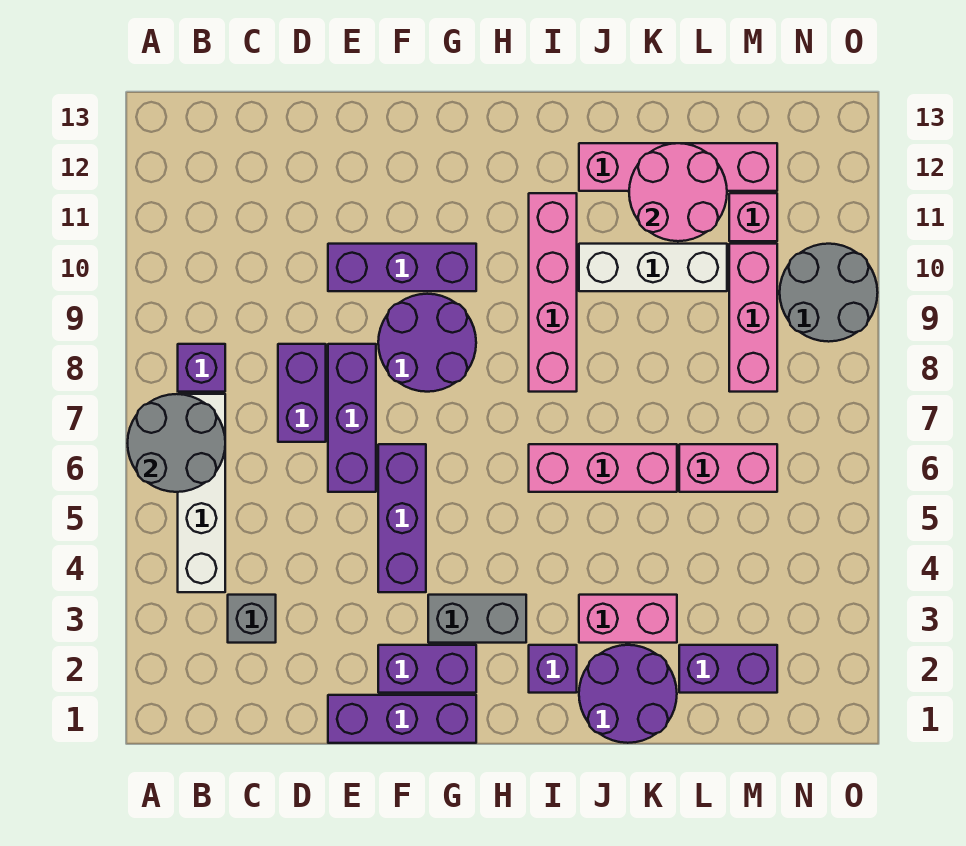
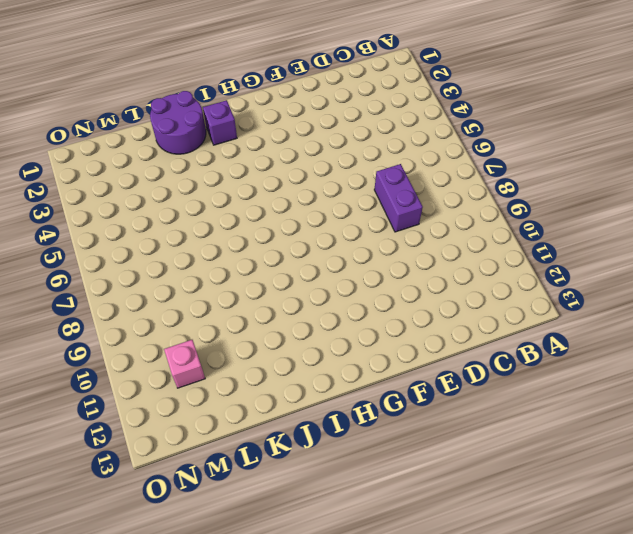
none -> white brick B4:B7 level 1
none -> purple brick B8 level 1
none -> grey brick C3 level 1

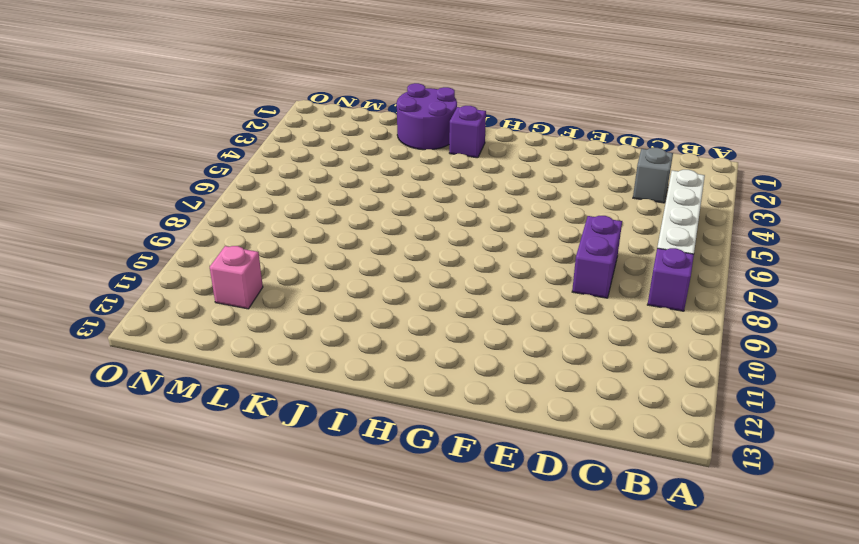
none -> purple brick E1:G1 level 1
none -> purple brick E6:E8 level 1
none -> purple brick E10:G10 level 1

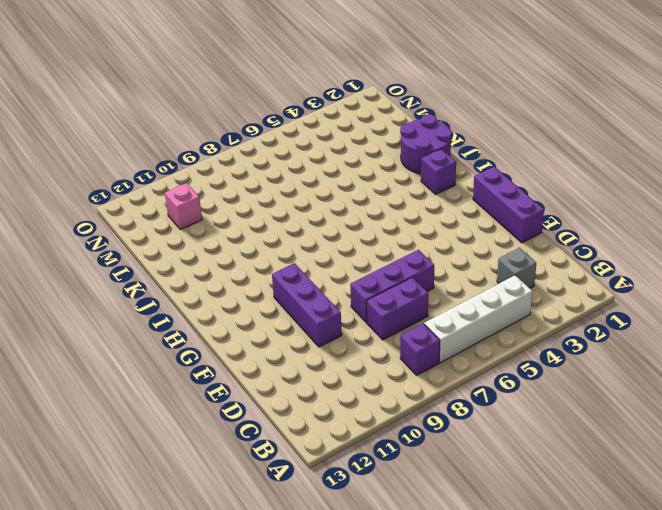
none -> purple brick F2:G2 level 1
none -> purple brick F4:F6 level 1
none -> purple round brick F8:G9 level 1

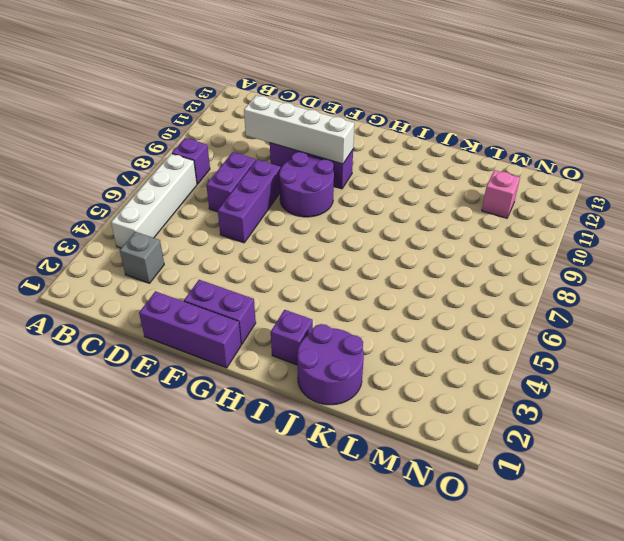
white brick D10:G10 level 2 -> none
none -> purple brick F4:F6 level 1
none -> grey brick G3:H3 level 1
none -> pink brick I6:K6 level 1

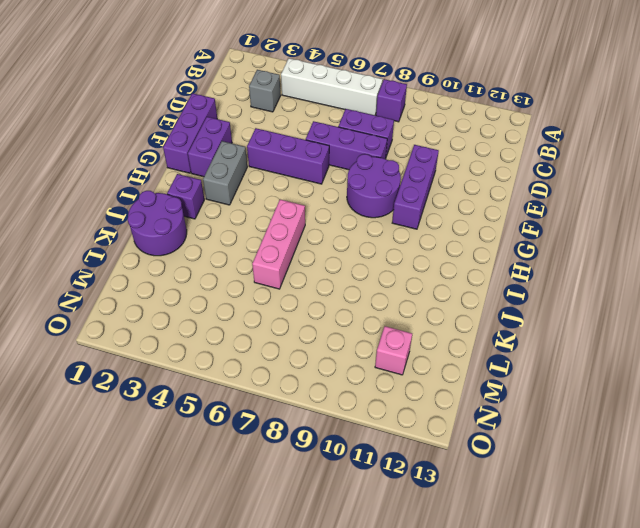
none -> pink brick I8:I11 level 1
none -> pink brick J3:K3 level 1
none -> white brick J10:L10 level 1

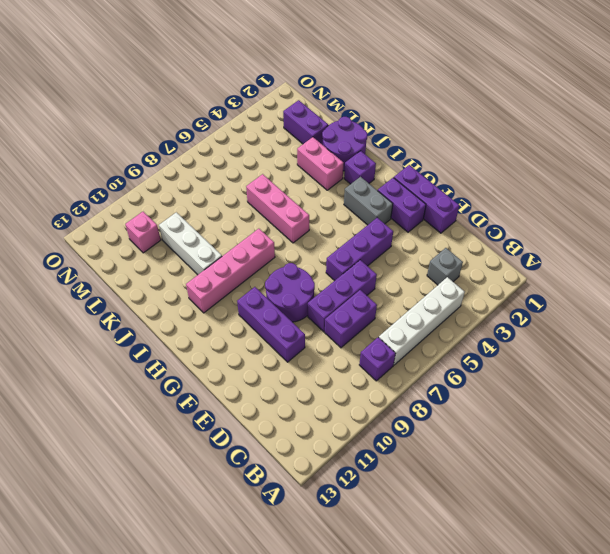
none -> pink brick J12:M12 level 1
none -> pink brick L6:M6 level 1
none -> pink brick M8:M10 level 1

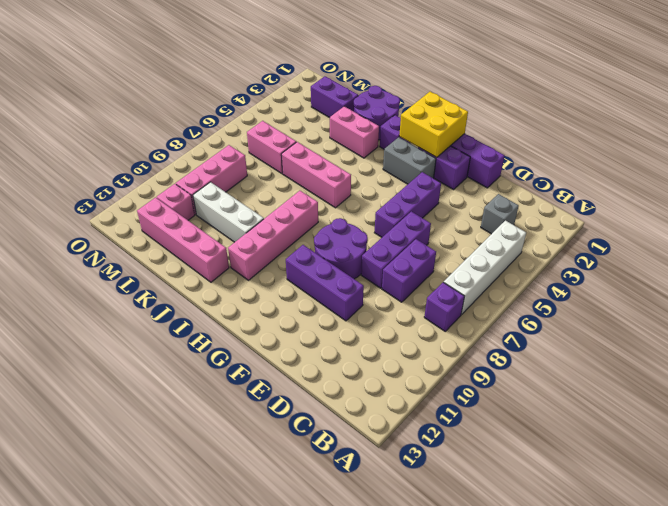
yellow brick G1:H2 level 2 -> none
none -> grey round brick N9:O10 level 1
none -> grey round brick A6:B7 level 2
none -> pink round brick K11:L12 level 2

